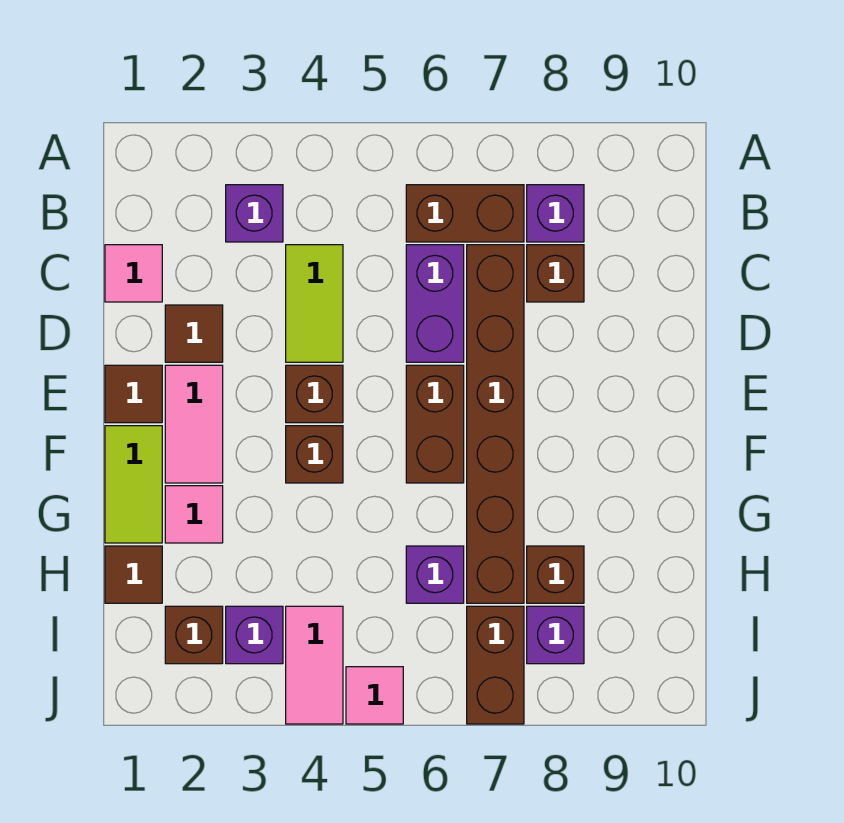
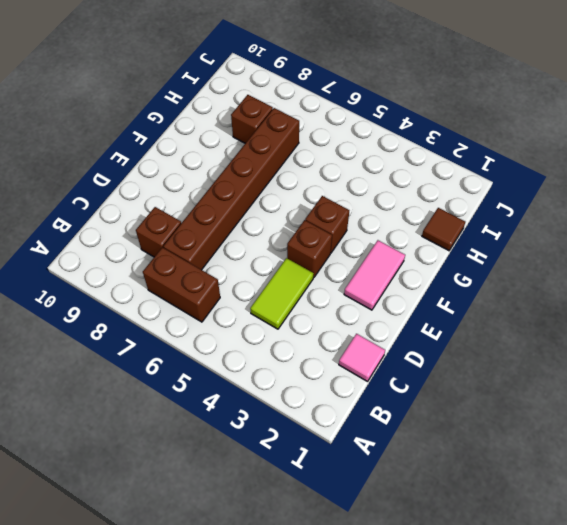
none -> purple brick B3 level 1
none -> purple brick B8 level 1
none -> purple brick C6:D6 level 1

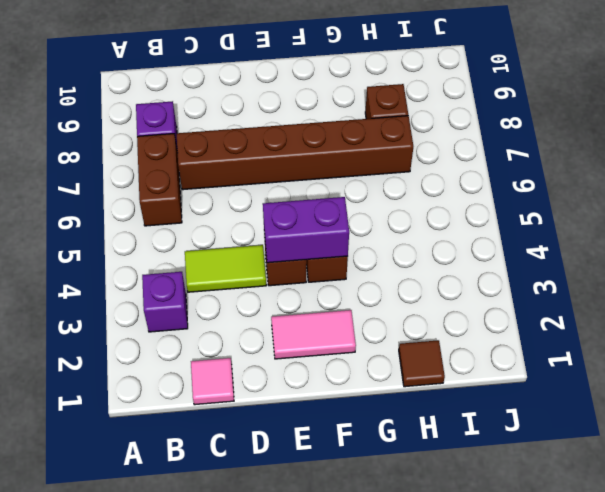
purple brick E4:F4 level 2 -> purple brick C6:D6 level 1
none -> brown brick C8 level 1
none -> brown tile D2 level 1
none -> brown tile E1 level 1

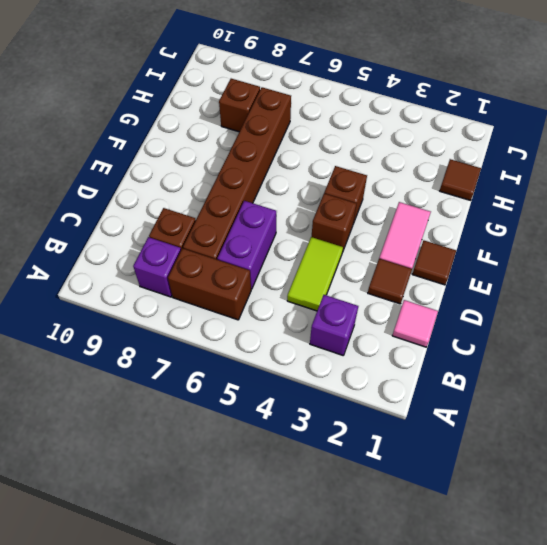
none -> brown brick E6:F6 level 1
none -> lime tile F1:G1 level 1
none -> pink tile G2 level 1

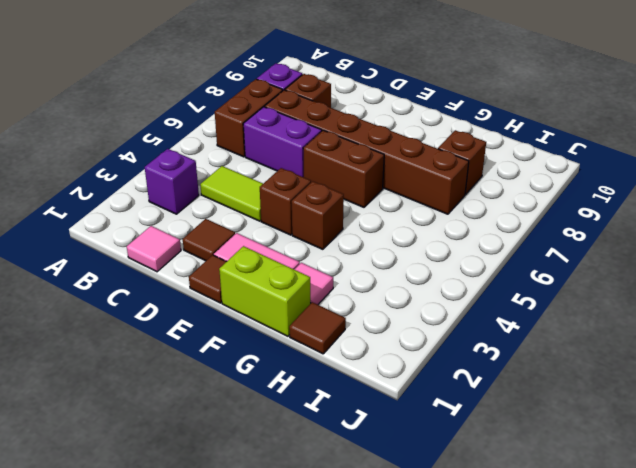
lime brick F1:G1 level 1 -> lime tile F1:G1 level 1
none -> purple brick H6 level 1
none -> brown brick I2 level 1
none -> purple brick I3 level 1

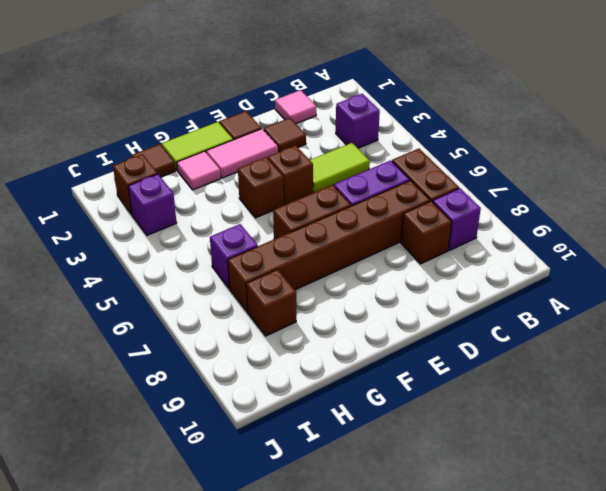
none -> pink tile I4:J4 level 1
none -> brown brick I7:J7 level 1
none -> purple brick I8 level 1

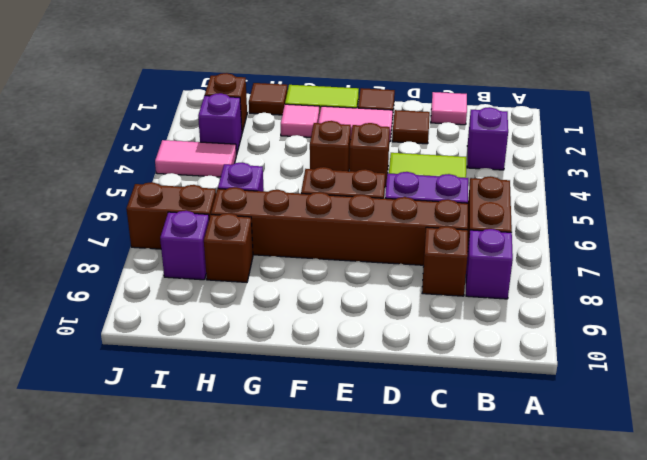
none -> pink tile J5 level 1

